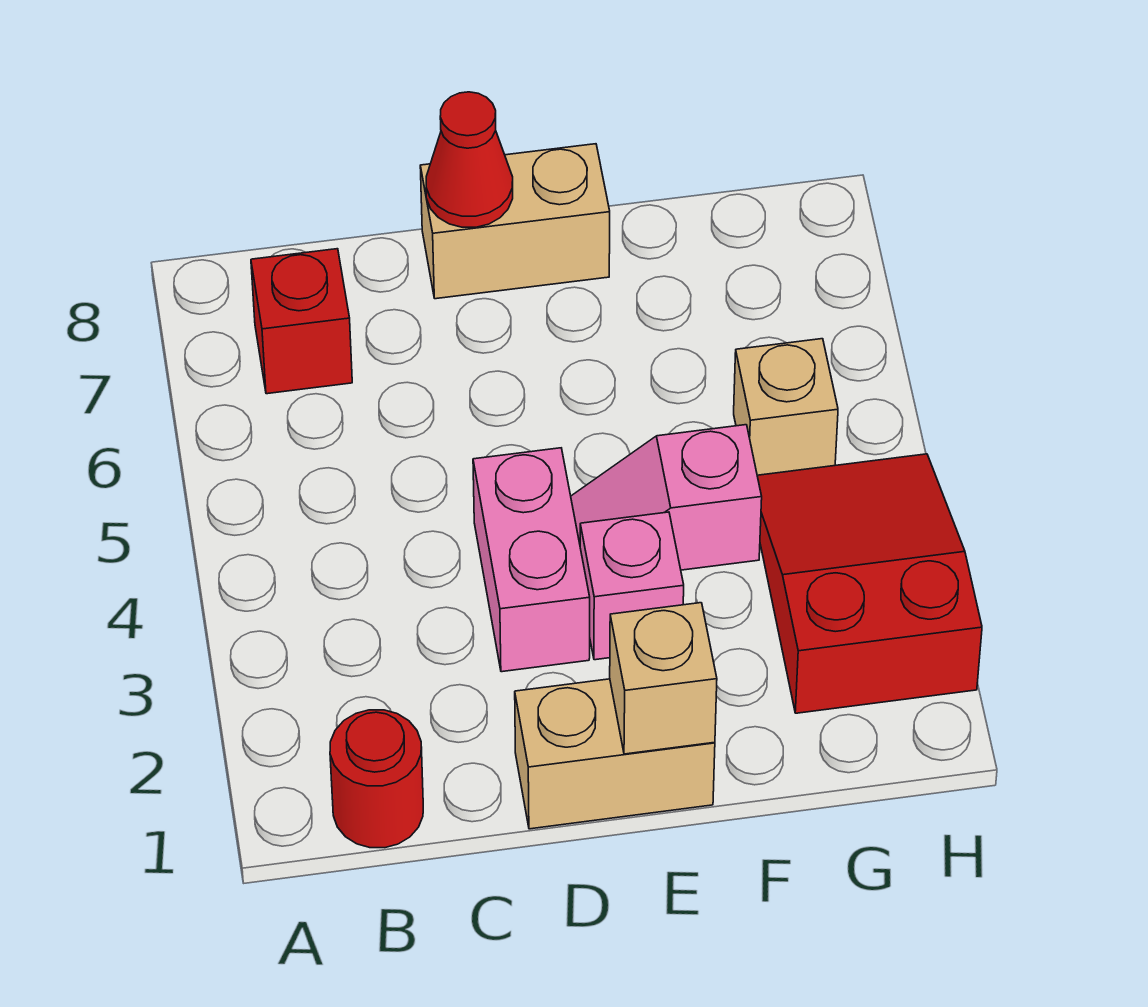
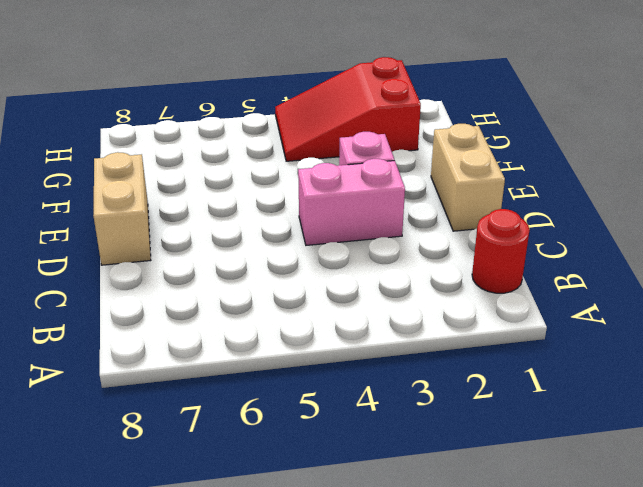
none -> red brick B7 level 1
none -> pink slope E4:F4 level 1 top F

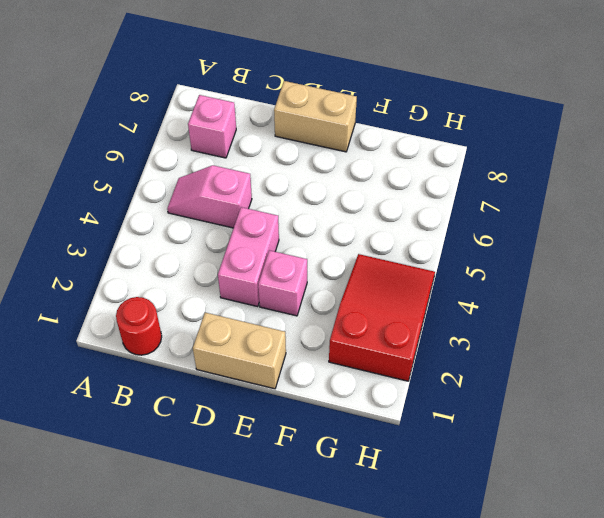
pink slope B5:C5 level 1 top C -> pink slope E4:F4 level 1 top F
pink brick B7 level 1 -> red brick B7 level 1
none -> tan brick G5 level 1
none -> red cone D8 level 2

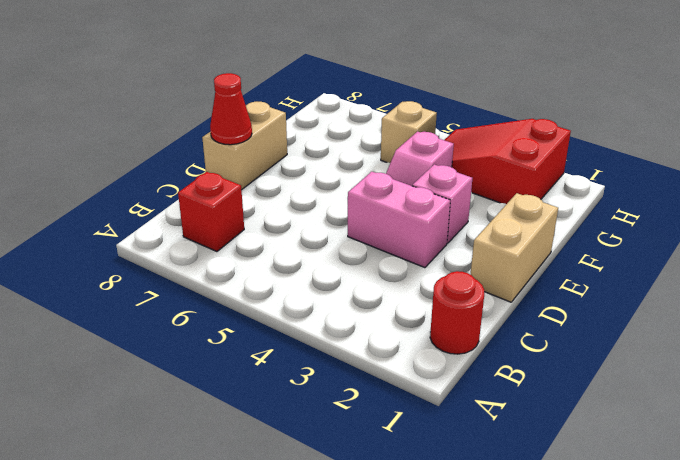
none -> tan brick E1 level 2

